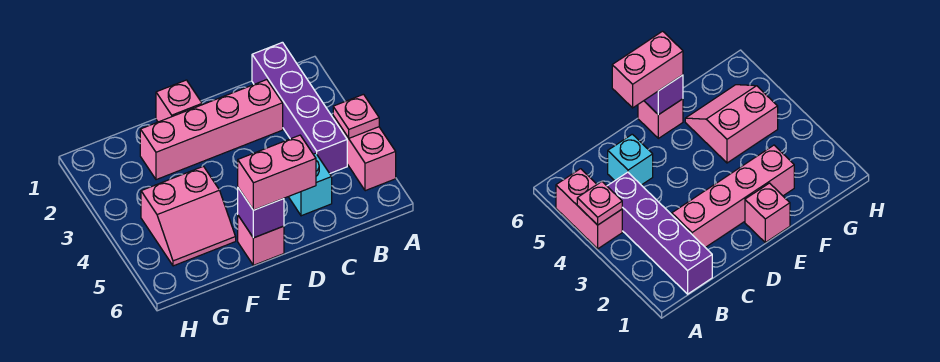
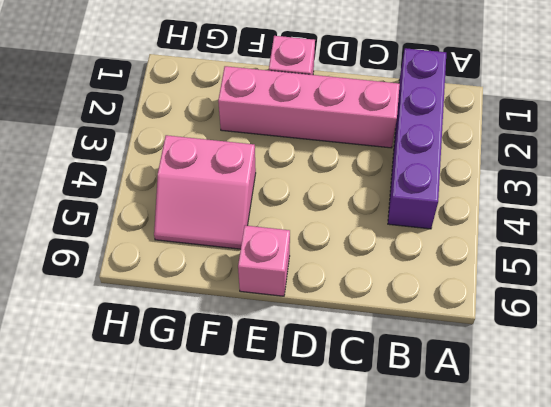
none -> pink brick A4:A5 level 1
none -> cyan brick C5 level 1

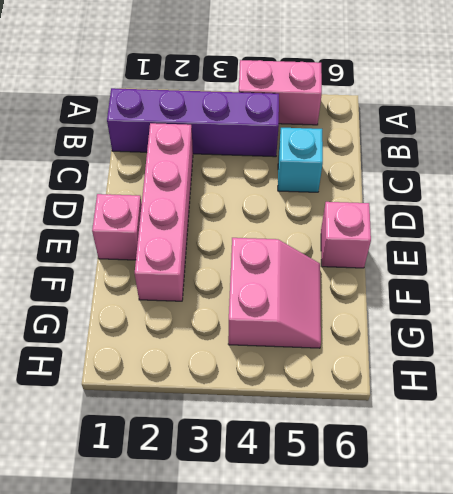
none -> pink plate A4 level 2
none -> purple brick E6 level 2

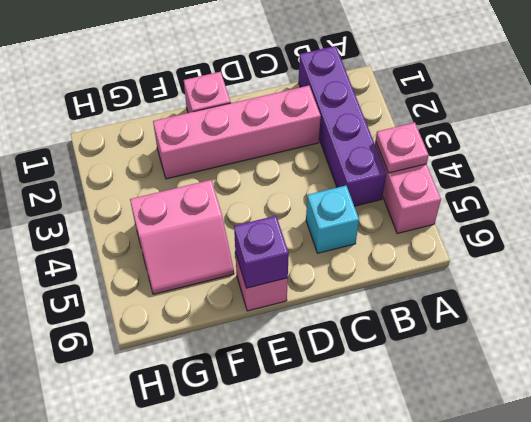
none -> pink brick D6:E6 level 3

